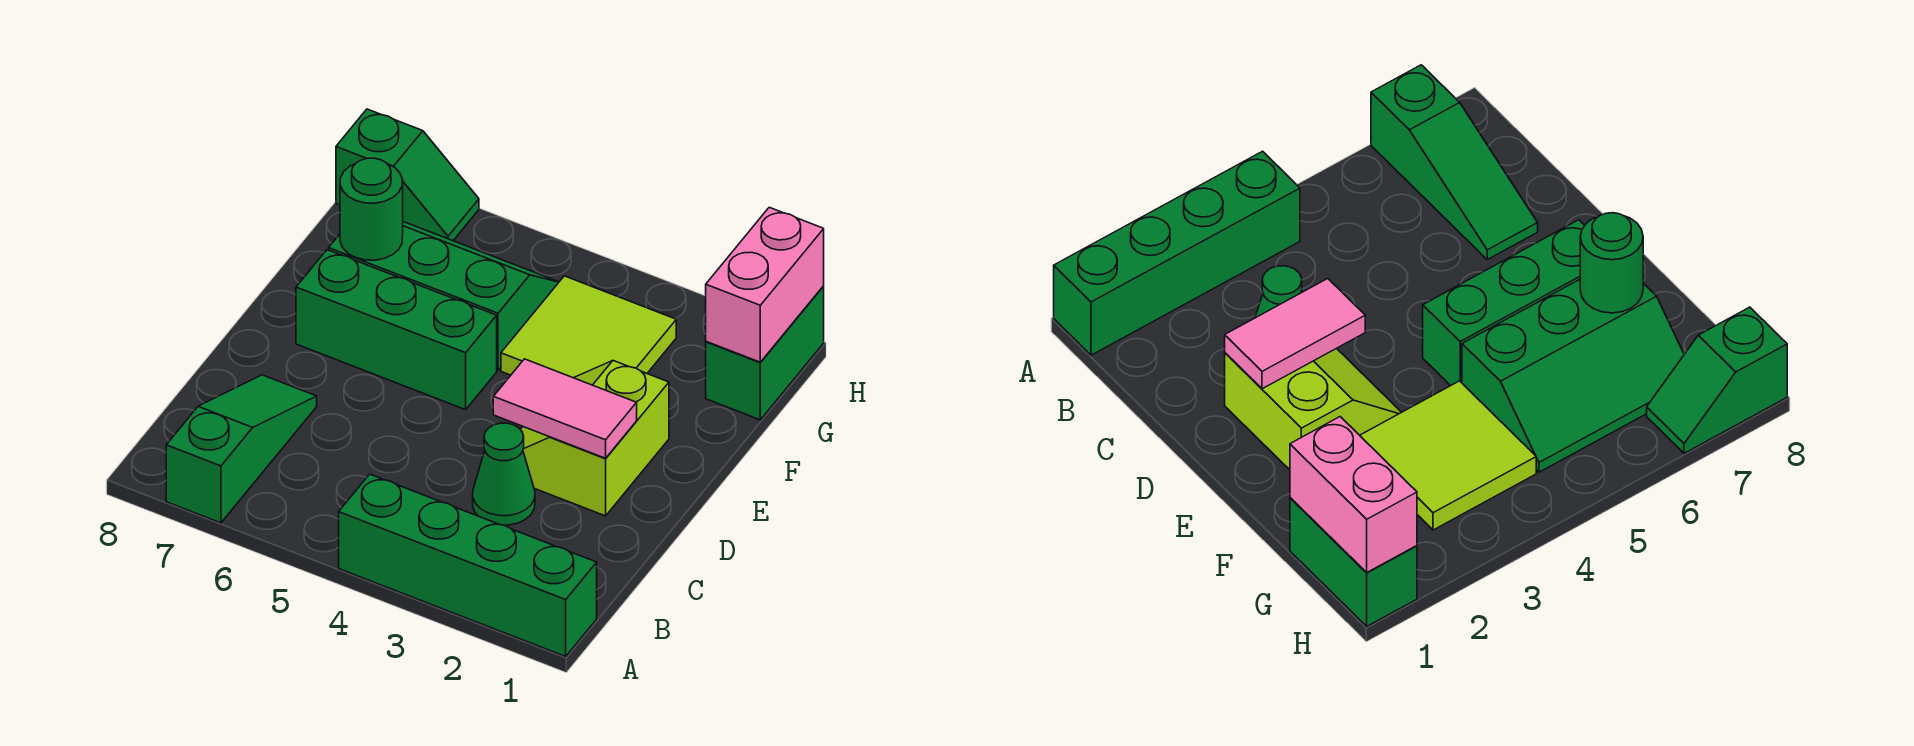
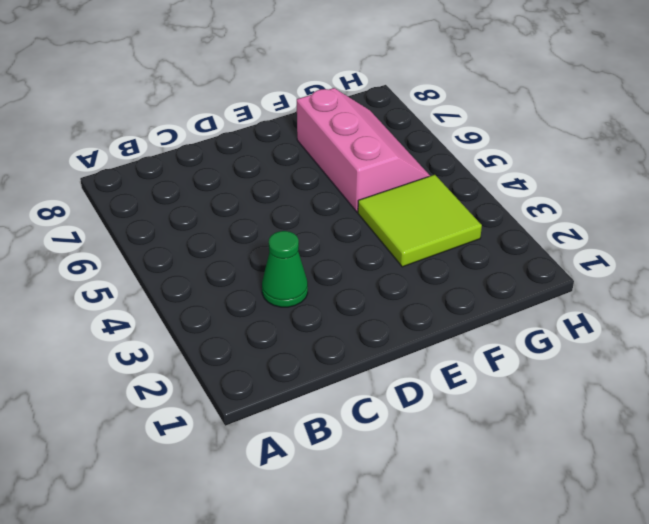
pink slope F5:G7 level 1 top F -> green slope F5:G7 level 1 top F
none -> green brick A1:A4 level 1
none -> green slope A7:C7 level 1 top A
none -> lime slope D2:E3 level 1 top 2

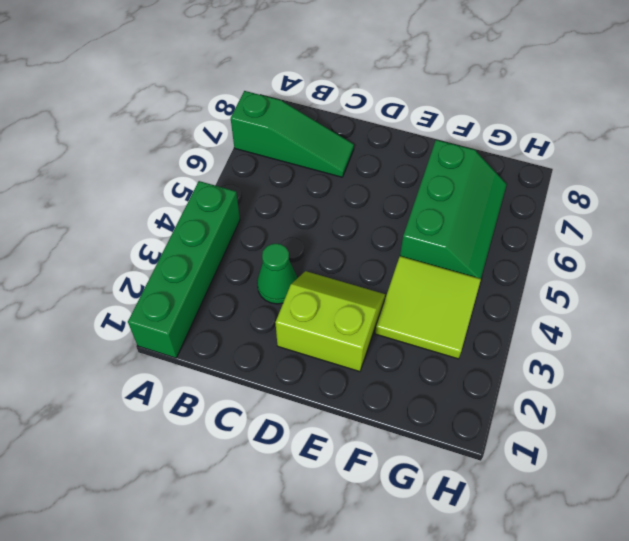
none -> green brick E5:E7 level 1
none -> green brick G1:H1 level 1
none -> green slope H7:H8 level 1 top 8

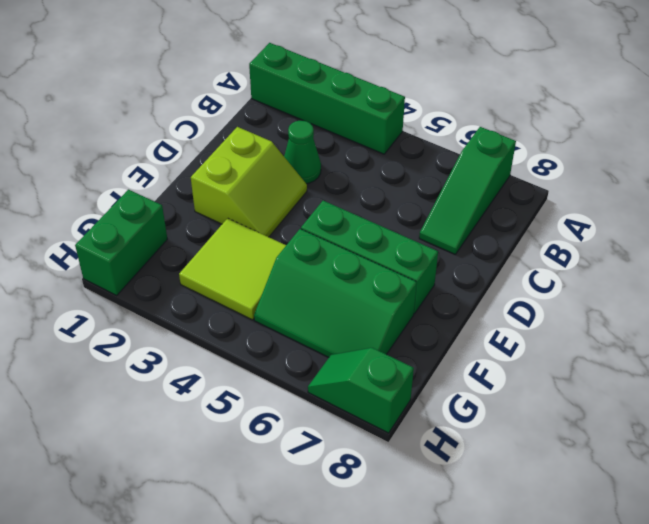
none -> pink tile D2:D3 level 2
none -> green round brick F7 level 2
none -> pink brick G1:H1 level 2

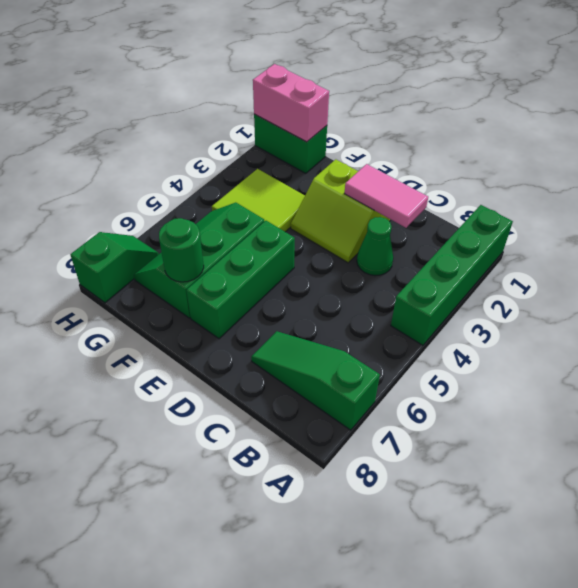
pink tile C2:D2 level 2 -> pink tile D2:D3 level 2

